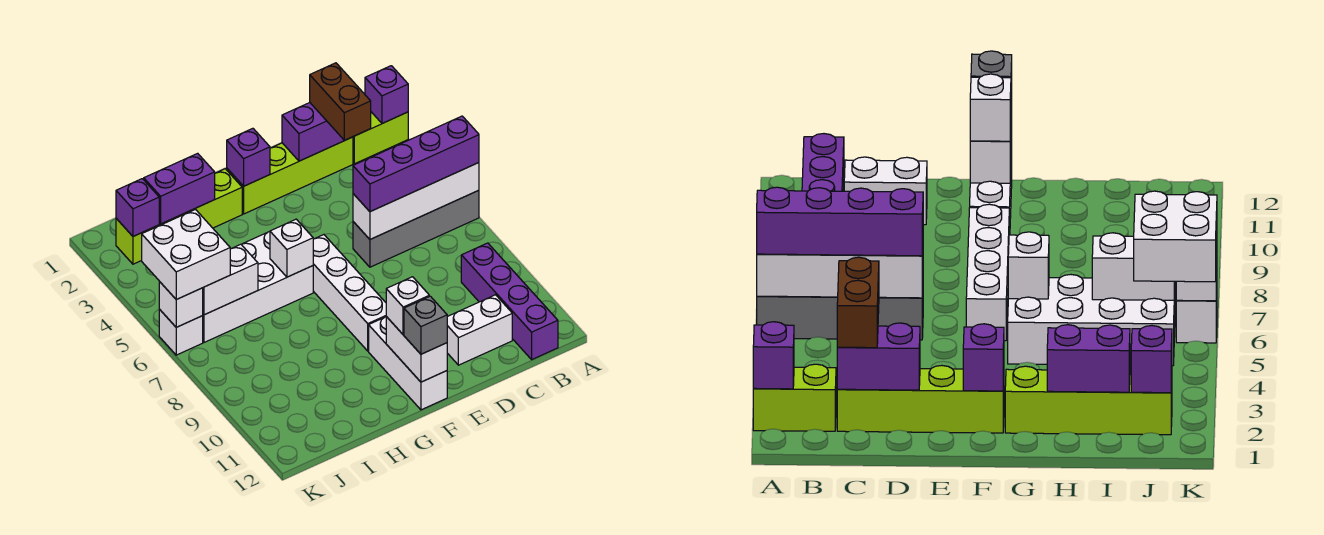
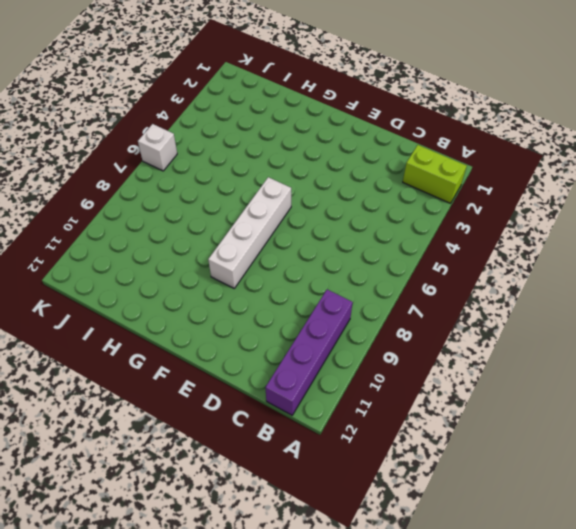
none -> grey brick A6:D6 level 1
none -> lime brick C2:F2 level 1
none -> white brick C11:D11 level 1

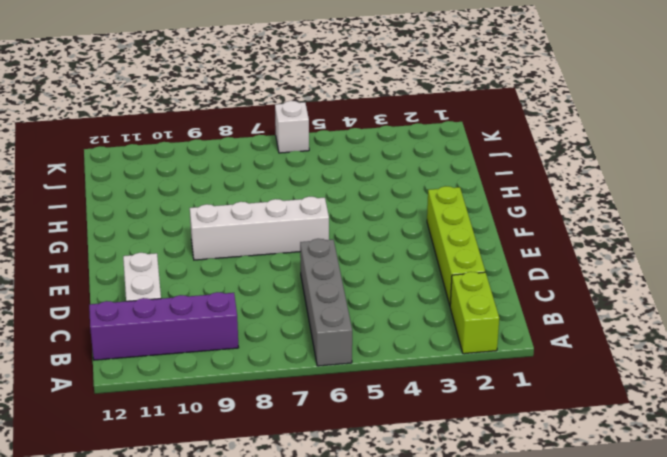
none -> white brick F10:F12 level 1
none -> lime brick G2:J2 level 1
none -> white brick G5:J6 level 1

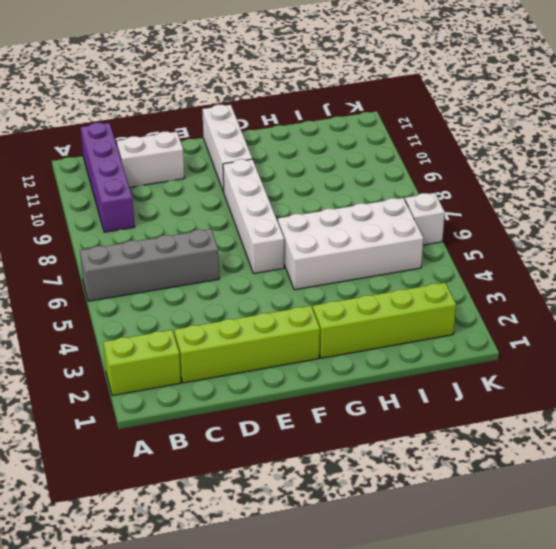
none -> purple brick A2 level 2
none -> white brick A6:D6 level 2
none -> purple brick C2:D2 level 2

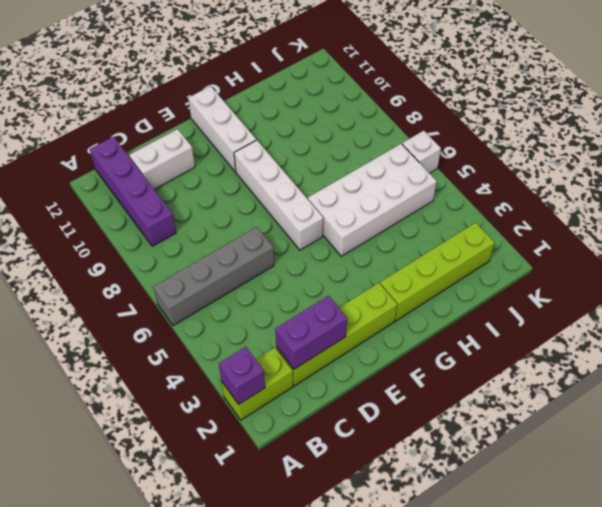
none -> white brick A6:D6 level 2
none -> purple brick F2 level 2
none -> white brick F11:F12 level 2

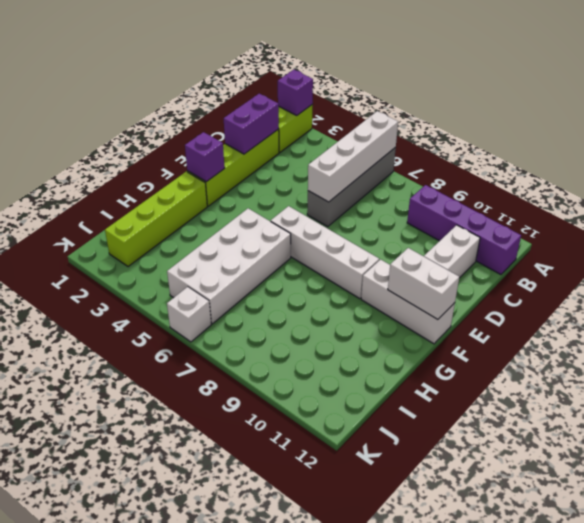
none -> white brick G6 level 2
none -> purple brick H2:I2 level 2
none -> white brick I6:J6 level 2

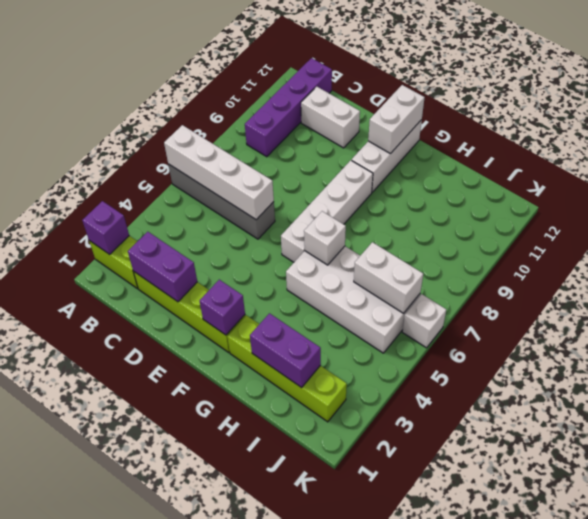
none -> purple brick J2 level 2
none -> white brick K6 level 2
none -> purple brick A6:D6 level 3

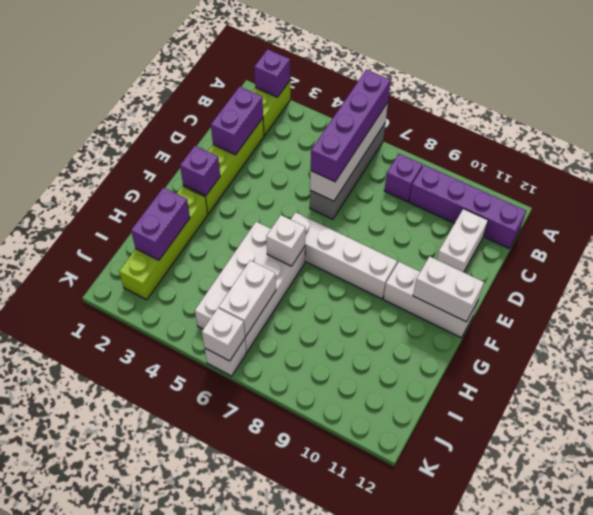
purple brick B8 level 1 -> purple brick J2 level 2
none -> brown brick C2:C3 level 3
none -> white brick F11 level 3
none -> grey brick F12 level 3

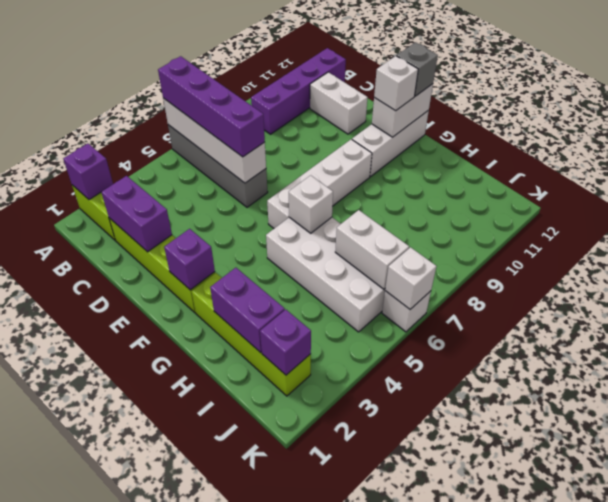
none -> brown brick C2:C3 level 3
none -> white brick J5:K6 level 3

